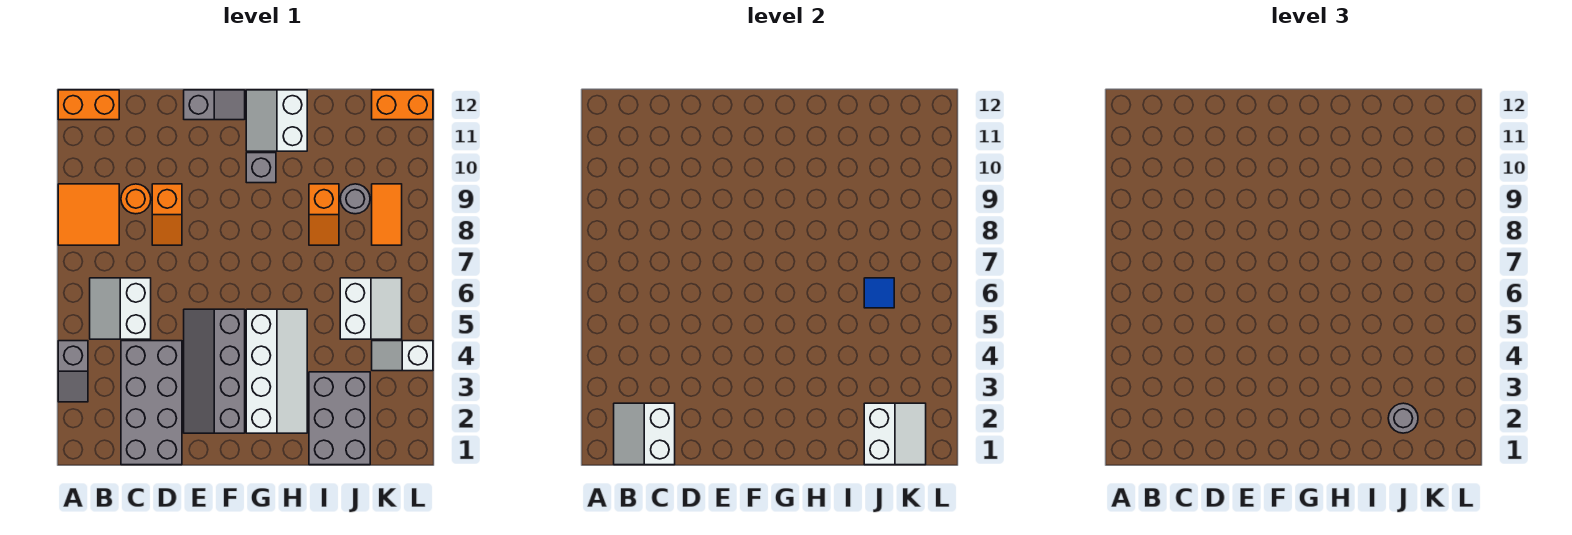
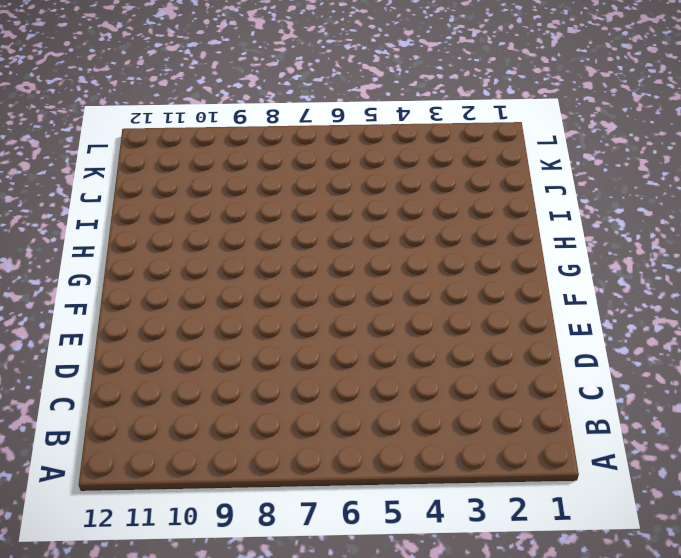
none -> grey slope A3:A4 level 1 top 4
none -> orange tile A8:B9 level 1
none -> orange brick A12:B12 level 1

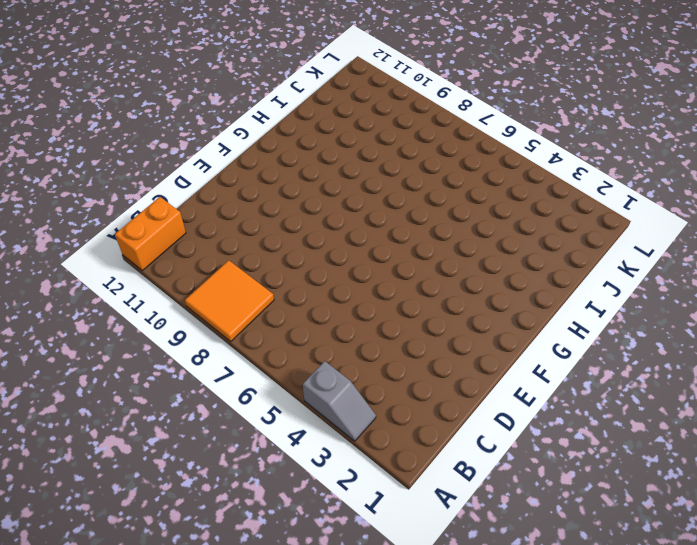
none -> white slope B5:C6 level 1 top C
none -> grey brick C1:D4 level 1
none -> orange round brick C9 level 1

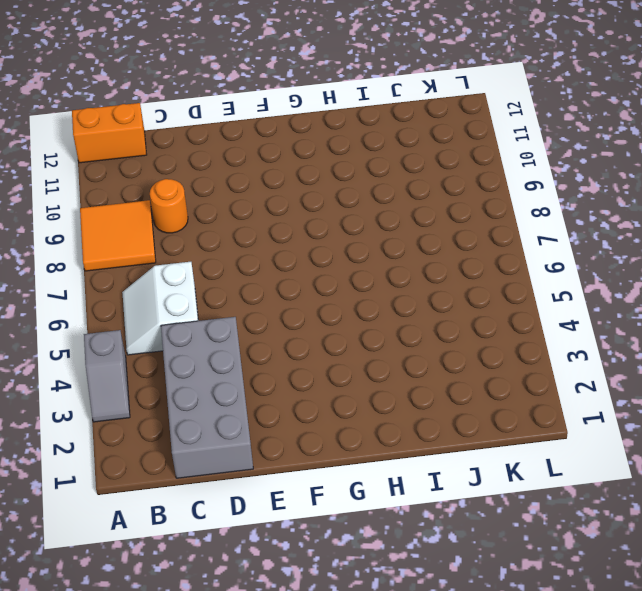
none -> orange slope D8:D9 level 1 top 9
none -> grey slope E2:F5 level 1 top F
none -> grey slope E12:F12 level 1 top E

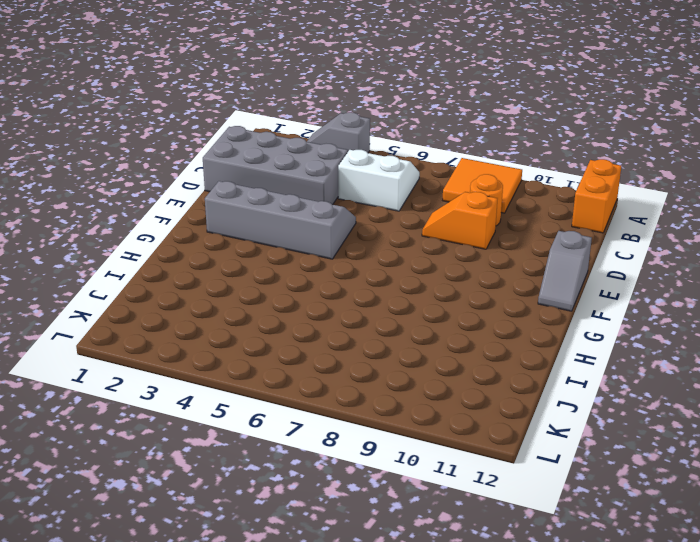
none -> white slope G2:H5 level 1 top G
none -> grey brick G10 level 1
none -> white slope G11:H12 level 1 top H

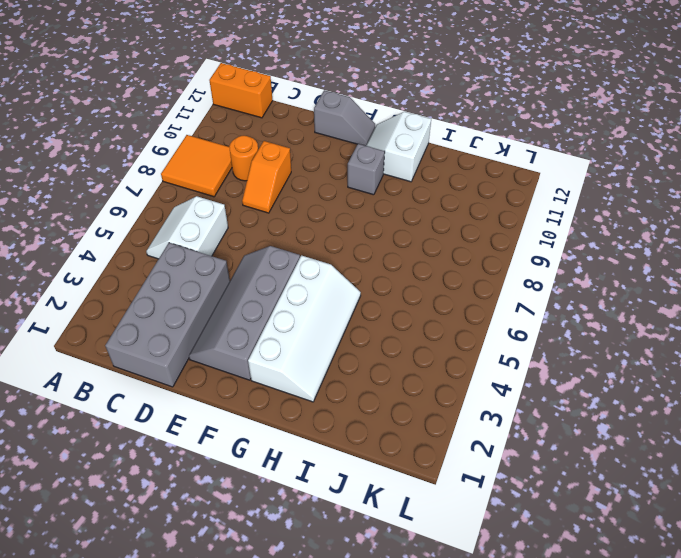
none -> grey slope A3:A4 level 1 top 4
none -> grey brick I1:J3 level 1
none -> orange slope I8:I9 level 1 top 9

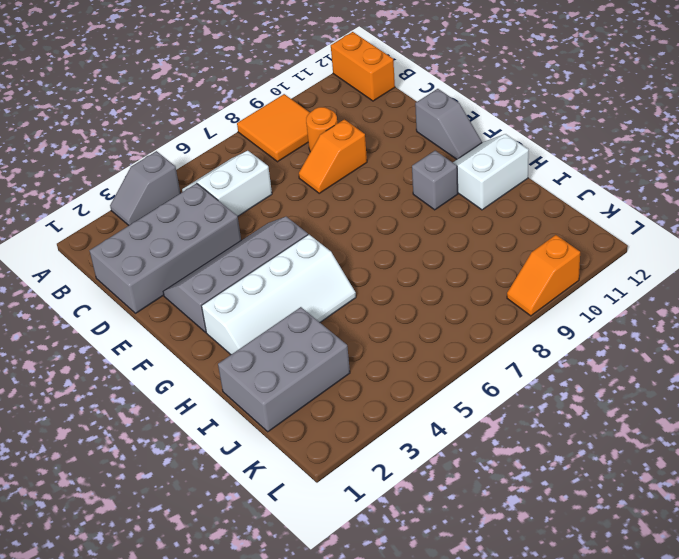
orange slope L9:L10 level 1 top 10 -> orange slope I8:I9 level 1 top 9
none -> white slope J5:K6 level 1 top J
none -> grey round brick J9 level 1
none -> white slope K4:L4 level 1 top L

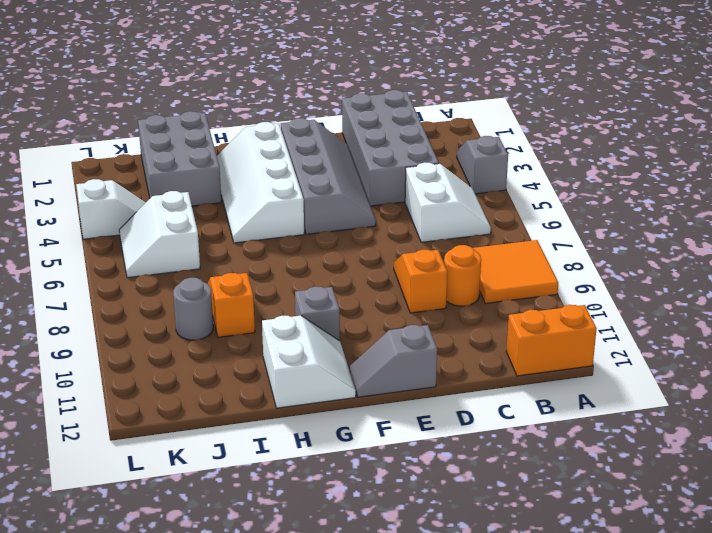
none -> orange tile K8:K9 level 1
none -> orange brick K12:L12 level 1
none -> white slope B1:C2 level 2 top C

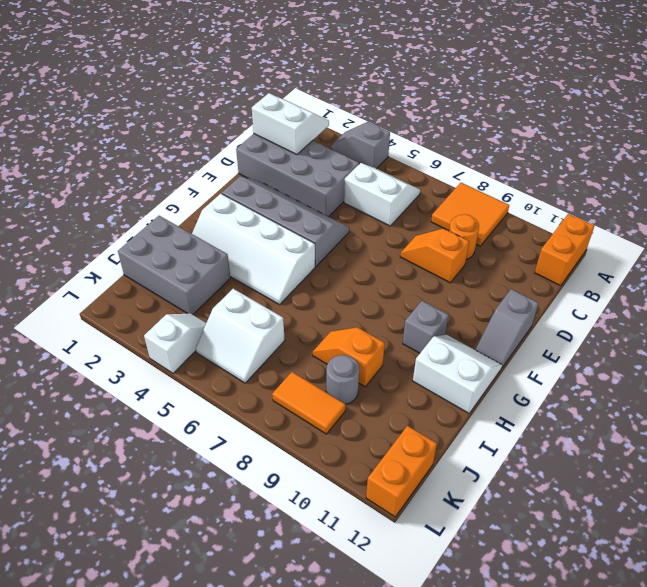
none -> white slope J1:K2 level 2 top J
none -> blue tile J6 level 2
none -> grey round brick J2 level 3

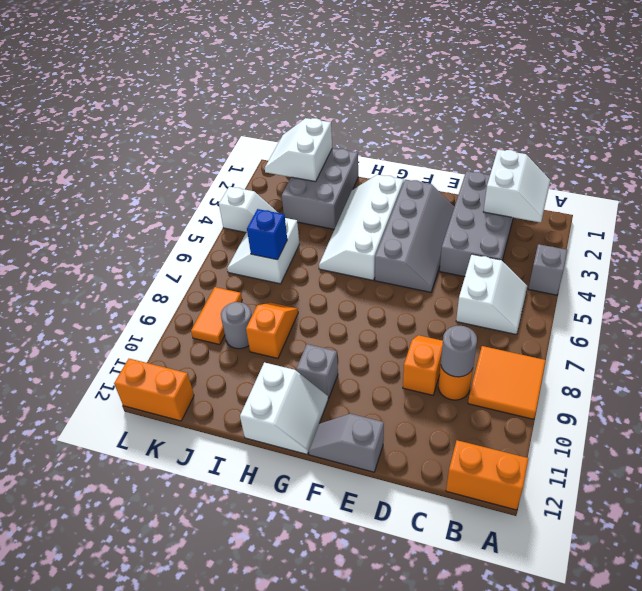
grey round brick C9 level 2 -> grey round brick J2 level 3
blue brick J6 level 2 -> blue tile J6 level 2

